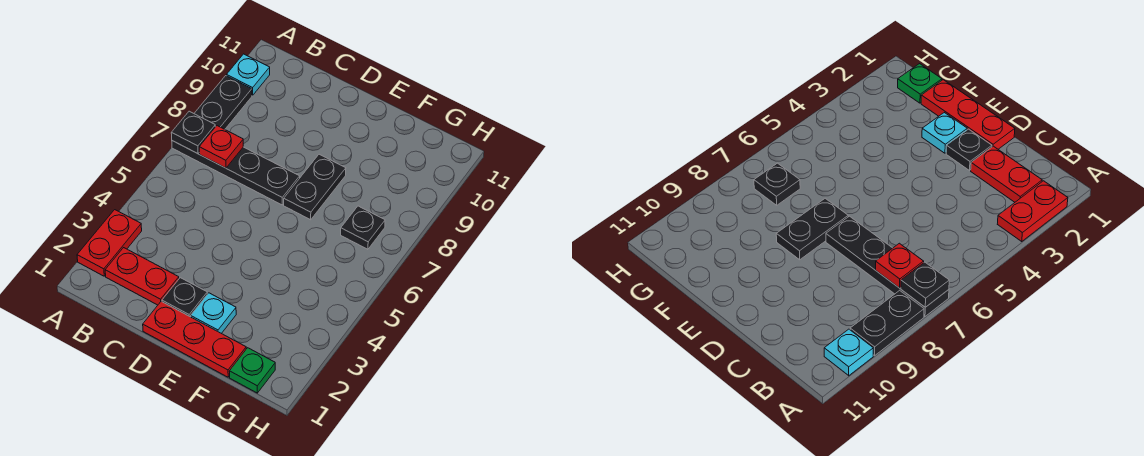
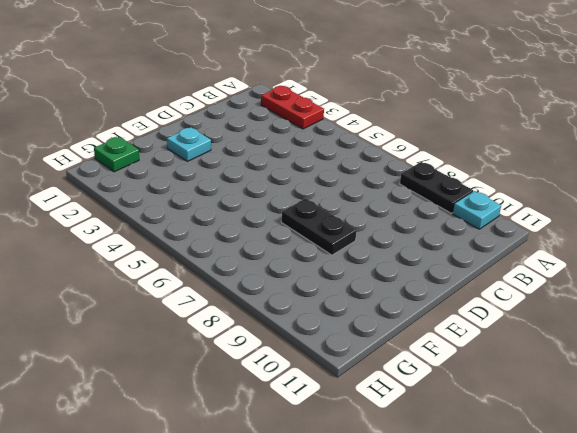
none -> black plate A7:D7 level 1
none -> red plate B2:C2 level 1
none -> red plate D1:F1 level 1

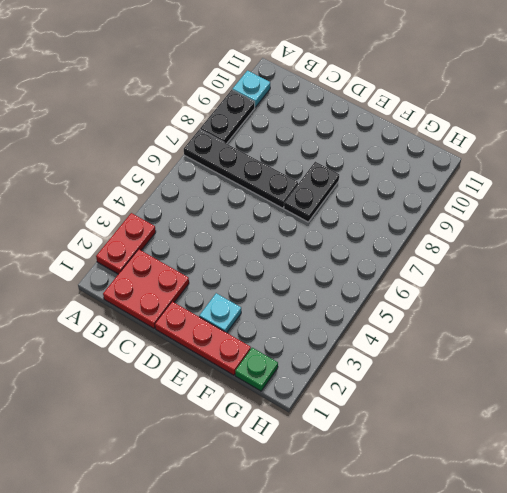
red plate B1:C2 level 1 -> red plate B2:C2 level 1
none -> black plate D2 level 1
none -> black plate G7 level 1
none -> black plate A7 level 2

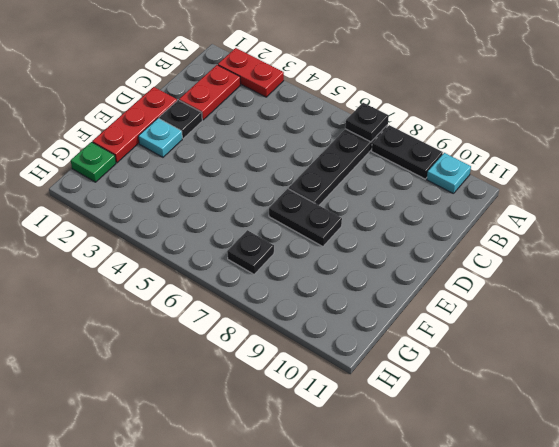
none -> red plate B7 level 2

